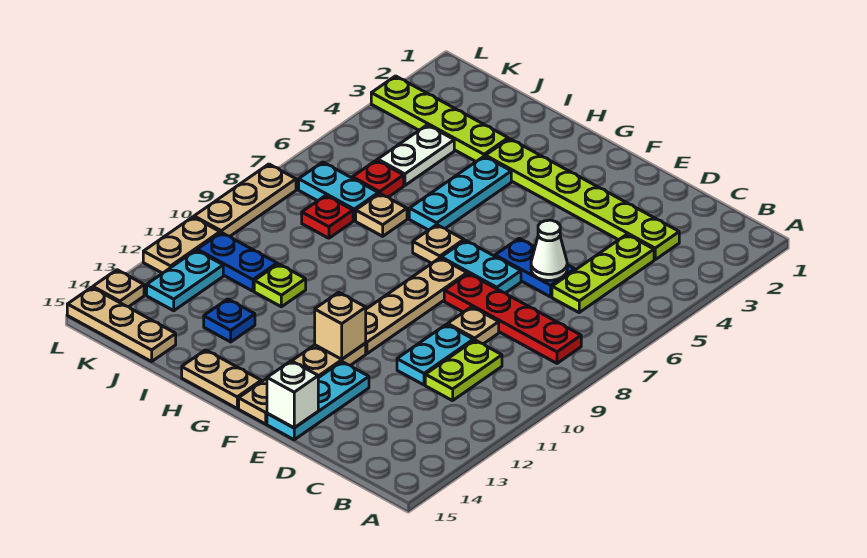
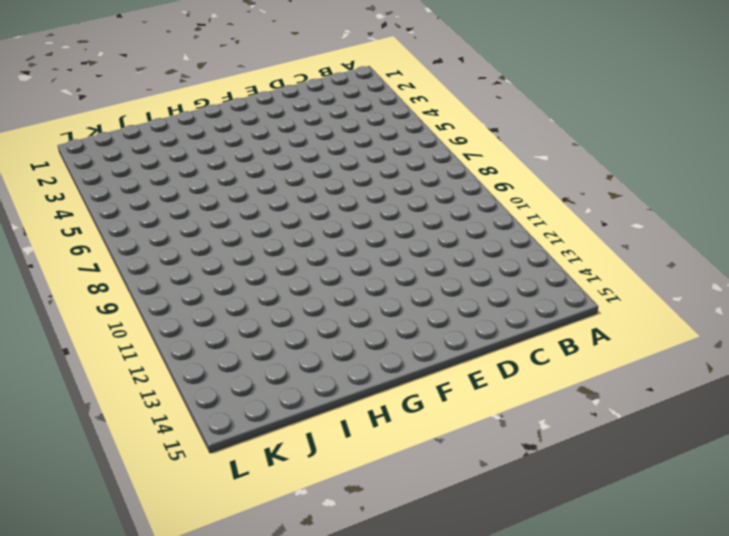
none -> red plate B8:E8 level 1
none -> lime plate C3:H3 level 1
none -> lime plate C4:C6 level 1
none -> lime plate C10:C11 level 1

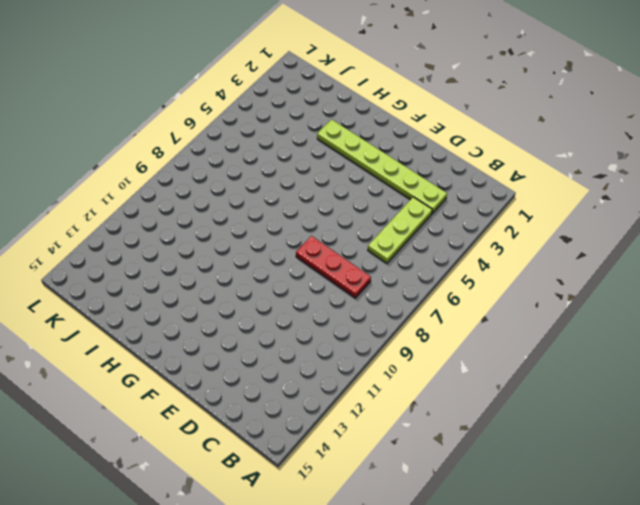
red plate C8:E8 level 1 -> red plate B8:E8 level 1
none -> lime plate C10:C11 level 1
none -> blue plate D6:E6 level 1
none -> tan plate D9 level 1
none -> cyan plate D10:D11 level 1

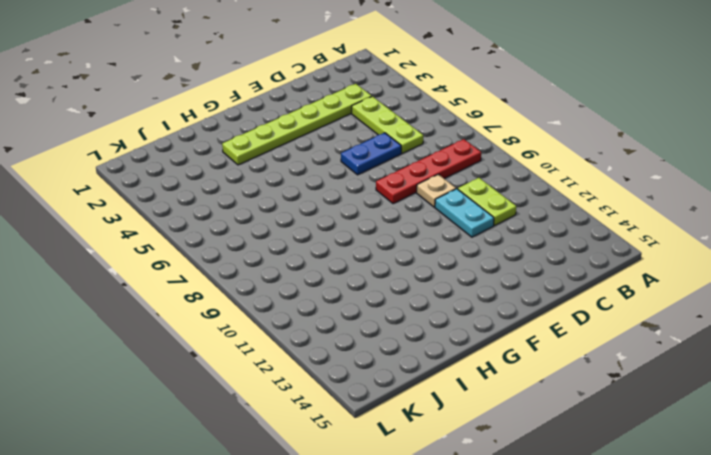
none -> cyan plate E7:F7 level 1
none -> cyan plate E13:E15 level 1
none -> tan plate F8:F11 level 1
none -> tan plate F12:F15 level 1

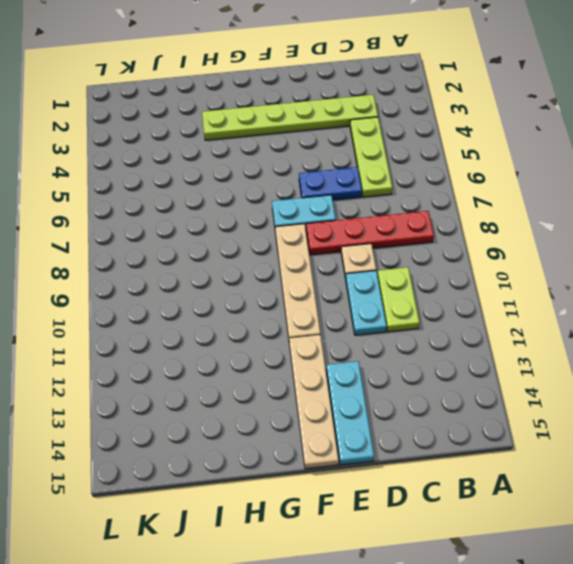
none -> tan plate G7 level 1
none -> tan plate G15:H15 level 1
none -> cyan plate H4:H6 level 1
none -> lime plate I3:L3 level 1

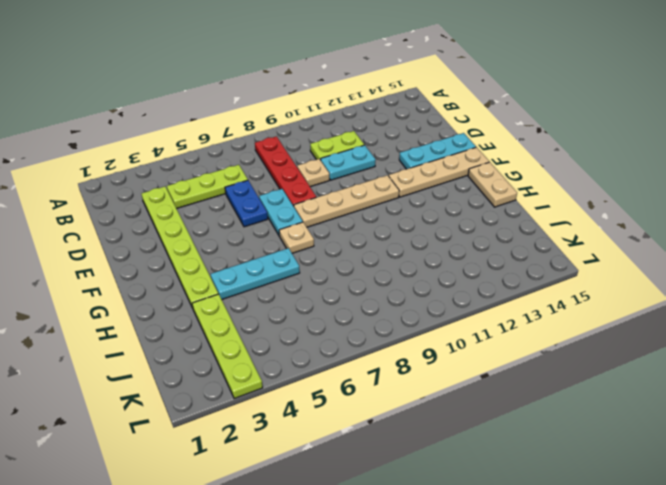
none -> tan plate I7 level 1
none -> lime plate I11 level 1
none -> blue plate I13 level 1
none -> white plate J4:J5 level 1

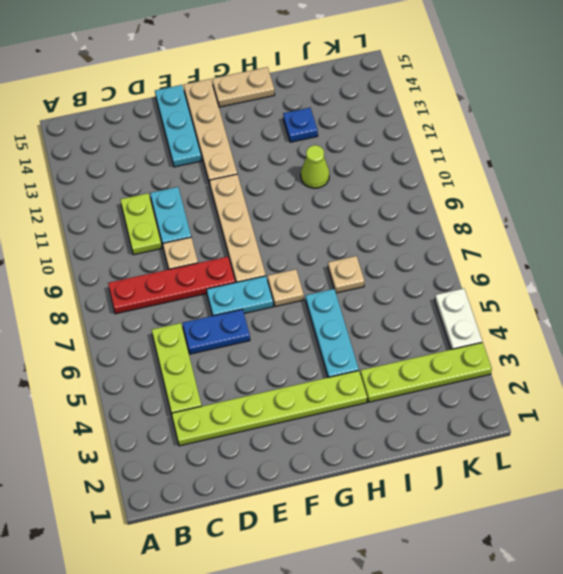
lime cone I11 level 1 -> lime plate I11 level 1
white plate L4:L5 level 1 -> white plate J4:J5 level 1
none -> red plate J6 level 1
none -> cyan plate J7:K7 level 1
none -> red plate J8 level 1
none -> blue plate J11:K11 level 1

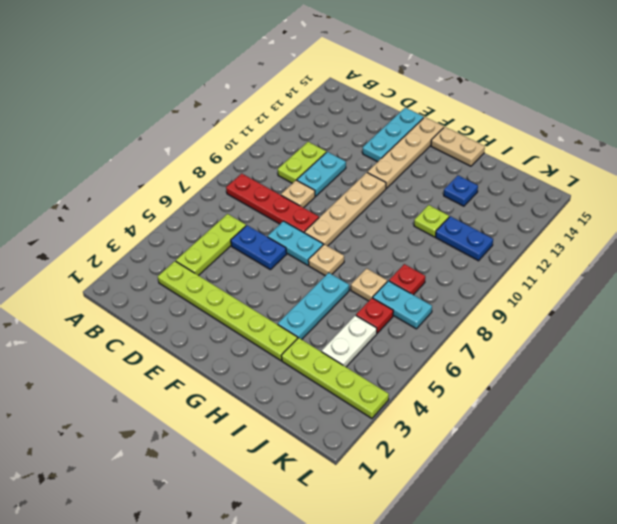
none -> tan plate J15:L15 level 1
none -> cyan plate K12:K13 level 1
none -> tan plate L8:L10 level 1
none -> tan plate L11:L12 level 1

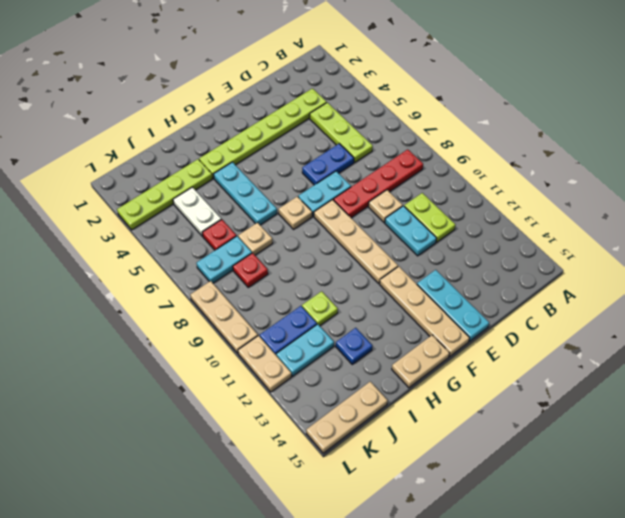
cyan plate J12:K12 level 1 -> cyan plate K12:K13 level 1
none -> tan plate L14 level 1
none -> white cone D6 level 2
none -> white brick E15 level 2
none -> tan brick F12 level 2

